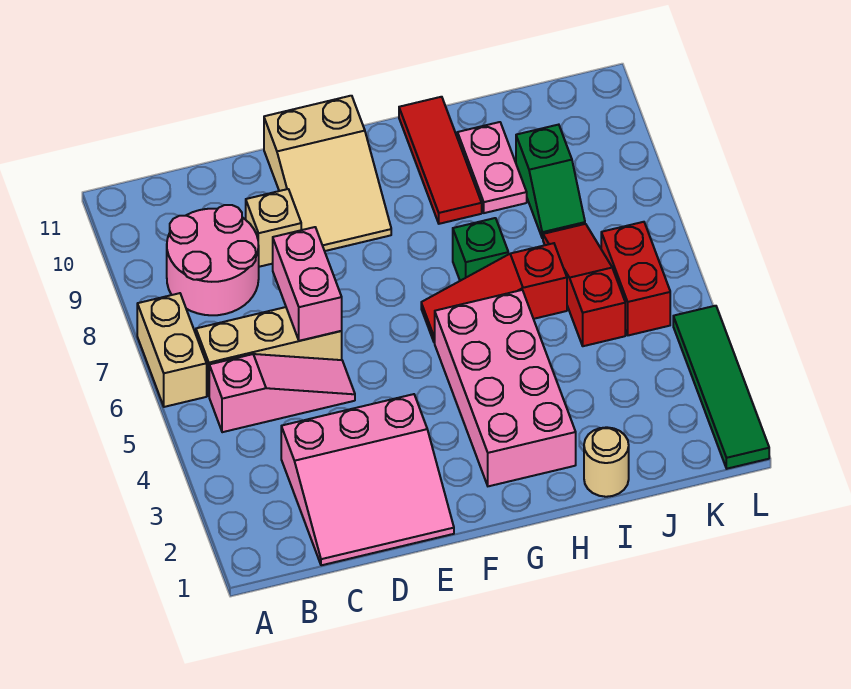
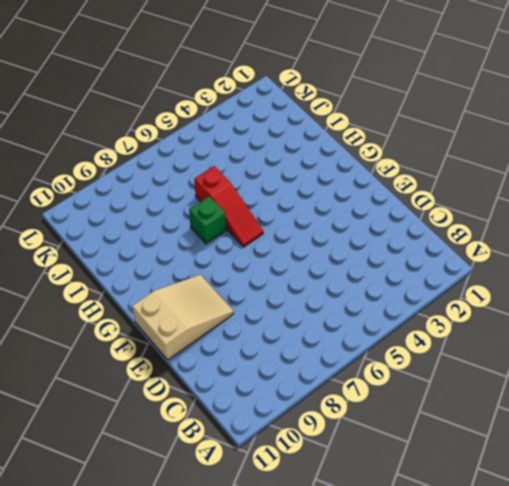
none -> tan brick A6:A7 level 1
none -> pink slope B5:D5 level 1 top B
none -> tan brick B6:D6 level 1

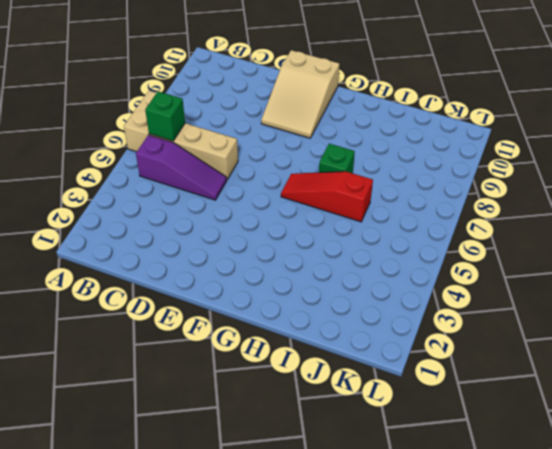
purple slope B5:D5 level 1 top B -> pink slope B5:D5 level 1 top B
green brick B6 level 2 -> none
none -> pink round brick B8:C9 level 1
none -> pink slope C1:E3 level 1 top 3
none -> tan brick D9 level 1

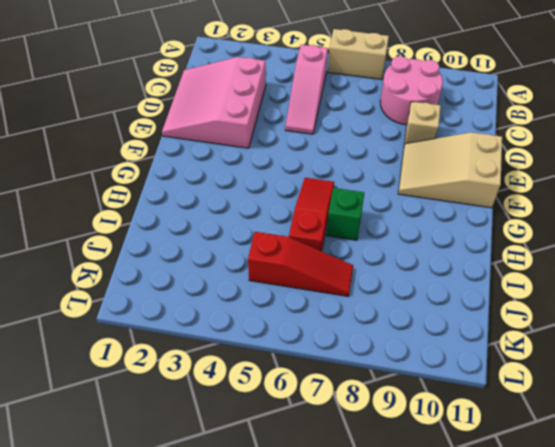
none -> tan brick B6:D6 level 1
none -> pink brick G2:H5 level 1
none -> red tile H9:H11 level 1

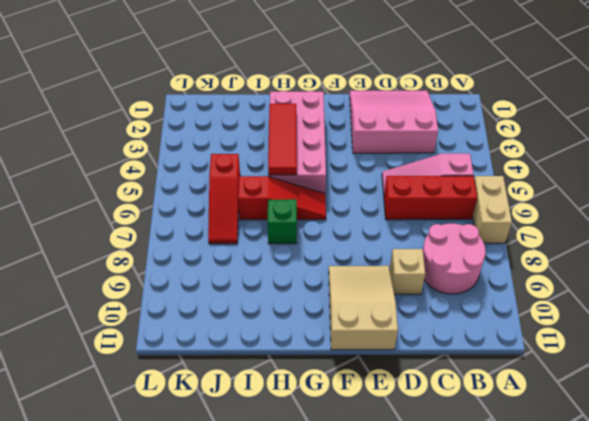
red brick B6:D6 level 1 -> tan brick B6:D6 level 1
red tile H3:H5 level 2 -> red tile H9:H11 level 1
none -> tan round brick I1 level 1
none -> pink plate I9:I10 level 1
none -> green slope J8:J9 level 1 top 9

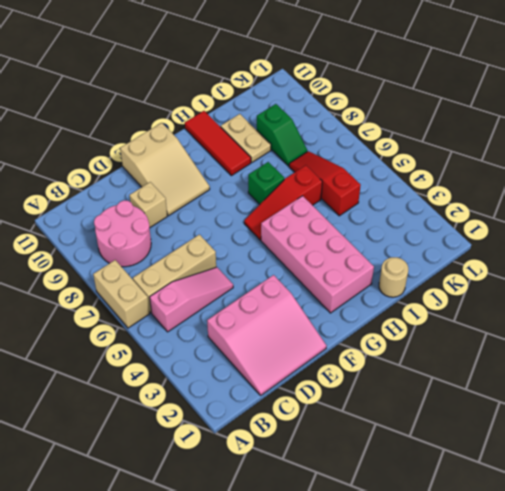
tan plate I9:I10 level 1 -> pink plate I9:I10 level 1
none -> red brick K5:K6 level 1
none -> green tile L1:L4 level 1
none -> pink brick D6:D7 level 2

